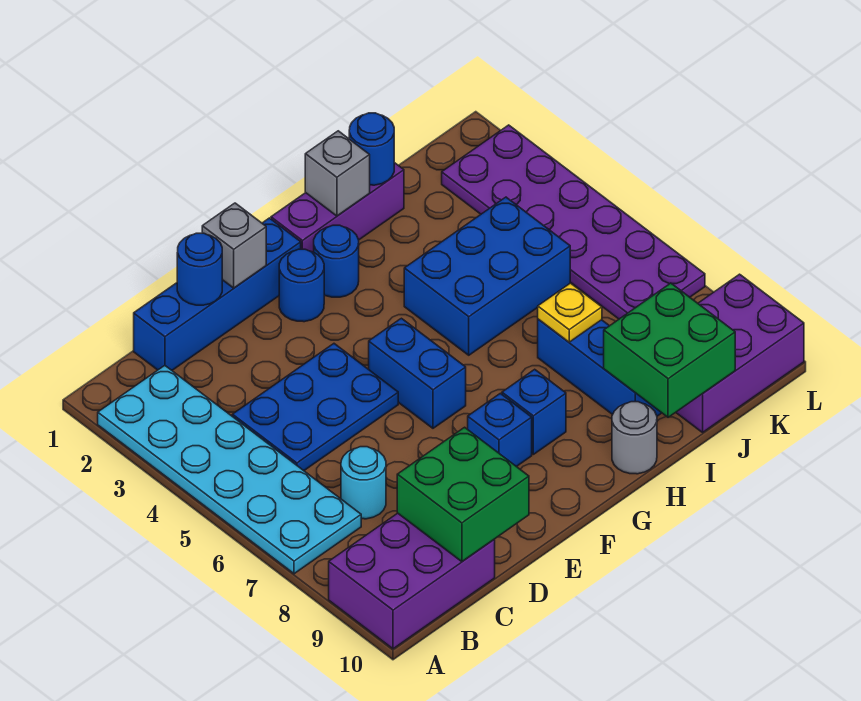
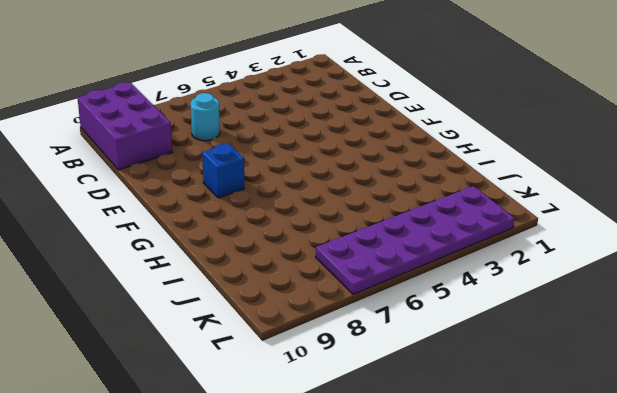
none -> cyan plate A2:B7 level 1
none -> blue brick C1:F1 level 1
none -> blue plate C4:E5 level 1

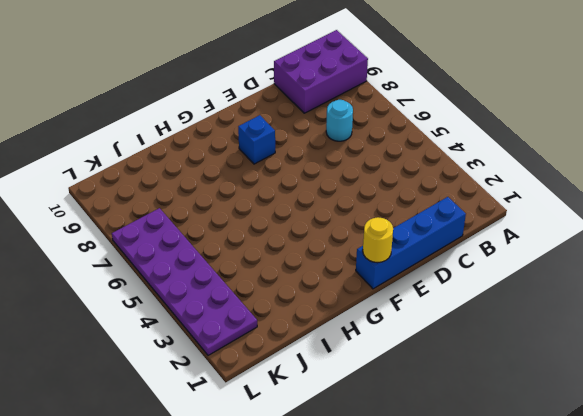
yellow round brick F1 level 2 -> none
none -> cyan plate A2:B7 level 1
none -> blue plate C4:E5 level 1
none -> blue round brick F2 level 1

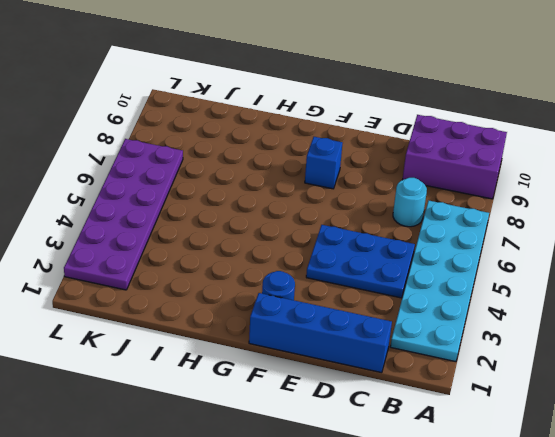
none -> blue brick F5:F6 level 1
none -> purple brick G1:I1 level 1
none -> blue round brick G2 level 1

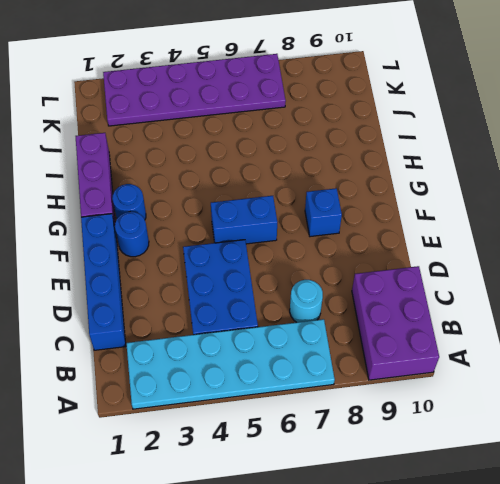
none -> blue brick G8 level 1
none -> blue brick H4:J5 level 1
none -> grey round brick H10 level 1

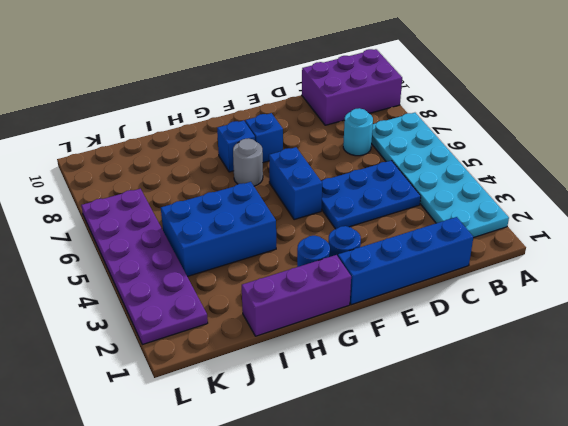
grey round brick G7 level 1 -> grey round brick H10 level 1
none -> blue brick I7:I9 level 1
none -> purple brick J9:L10 level 1
none -> green brick C9:D10 level 2

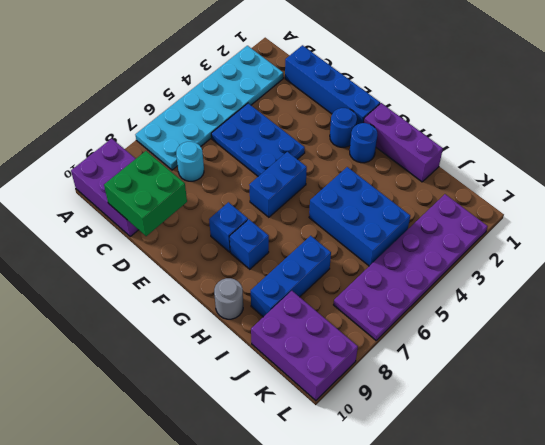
none -> blue round brick D1 level 2
none -> grey brick E1 level 2
none -> grey brick H1 level 2

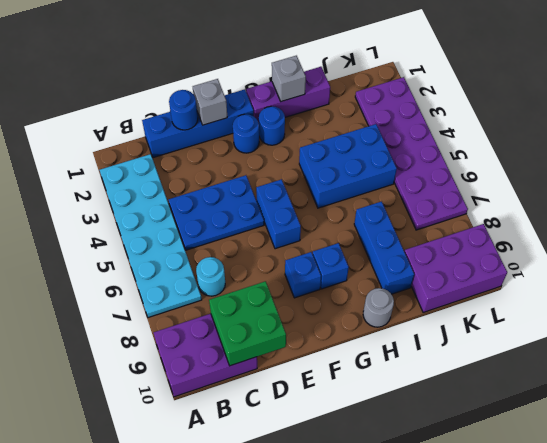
none -> blue round brick I1 level 2
none -> yellow plate I7 level 2
none -> green brick I9:J10 level 2

